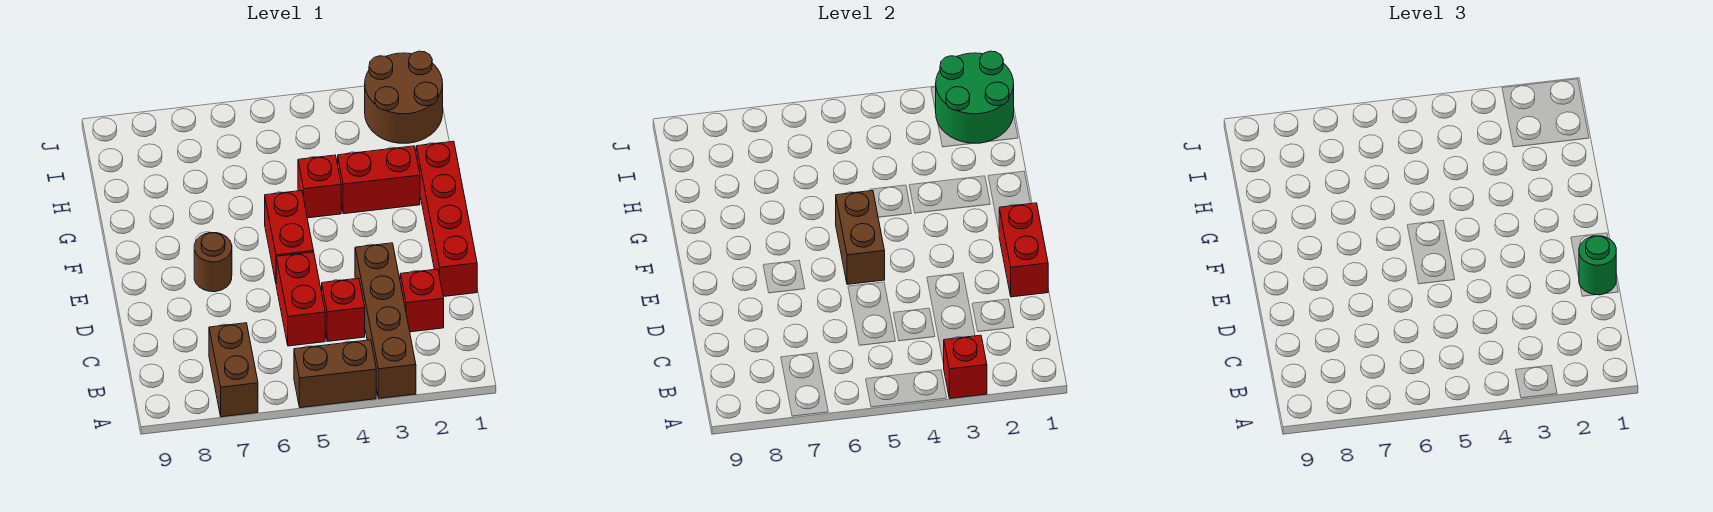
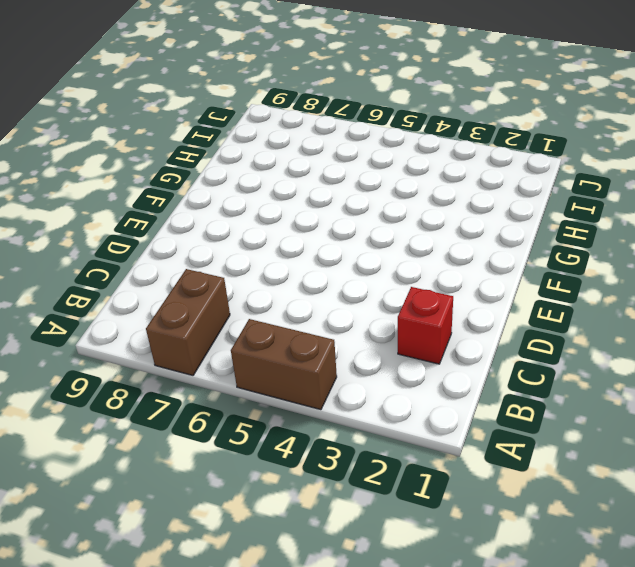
none -> brown brick A3:D3 level 1
none -> red brick C4 level 1
none -> red brick C5:D5 level 1

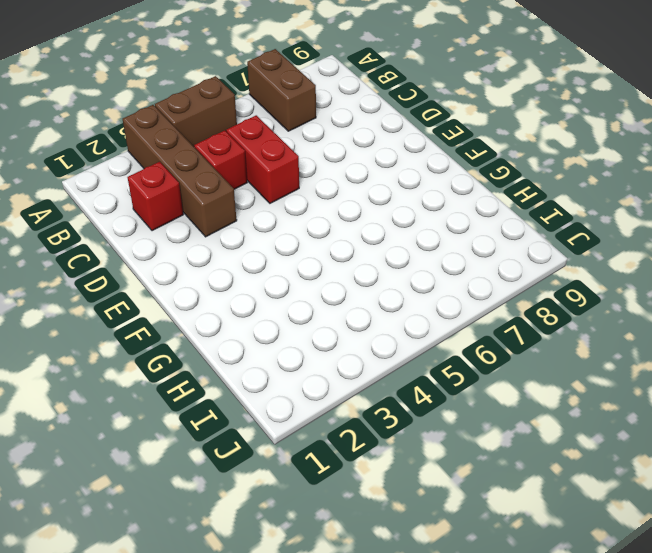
none -> red brick D1:G1 level 1
none -> red brick E5:F5 level 1
none -> brown round brick E7 level 1

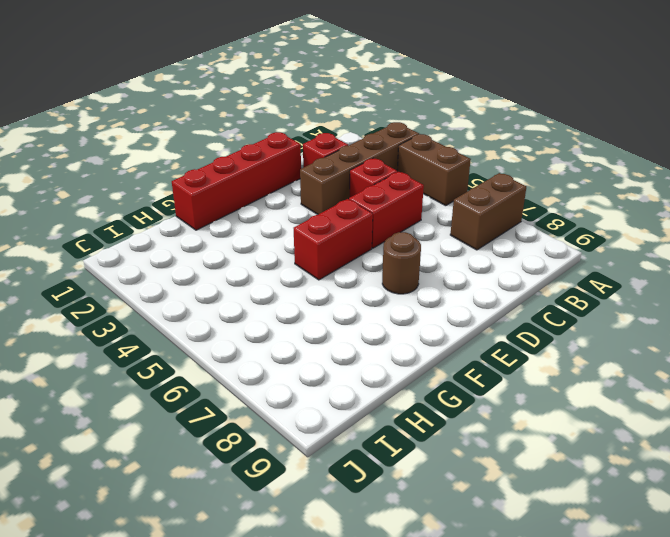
none -> red brick G2:G3 level 1
none -> red brick G4 level 1
none -> brown round brick I1:J2 level 1

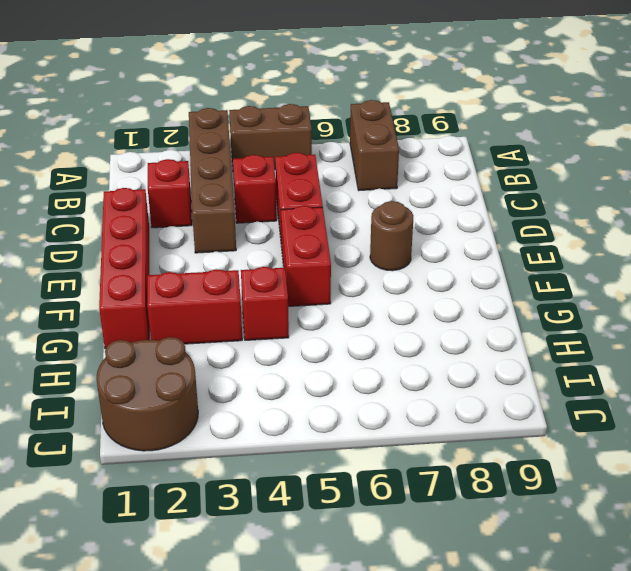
none -> red brick A3 level 2
none -> red brick D1:E1 level 2
none -> brown brick E5:F5 level 2

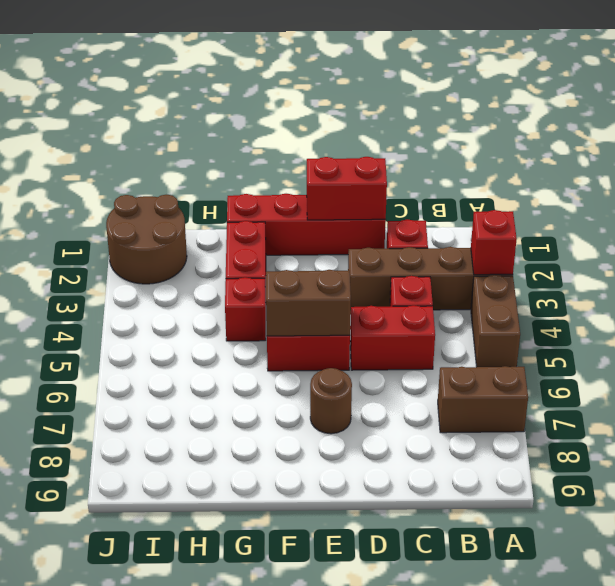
none -> green round brick I1:J2 level 2
none -> green round brick D1 level 3

